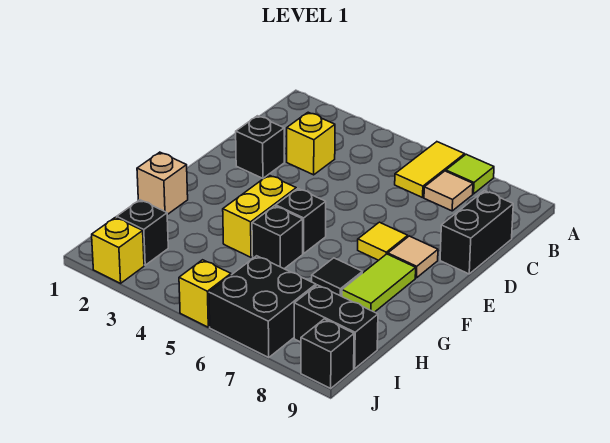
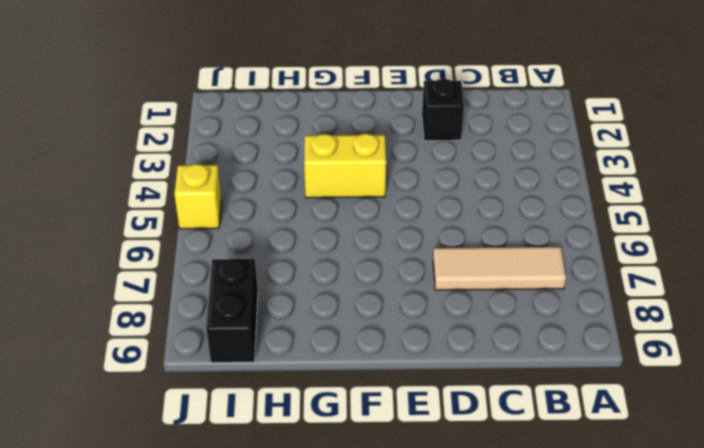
tan tile B7:D7 level 1 -> tan tile B7 level 1
none -> yellow tile A6:B6 level 1
none -> lime tile A7 level 1
none -> yellow brick C3 level 1

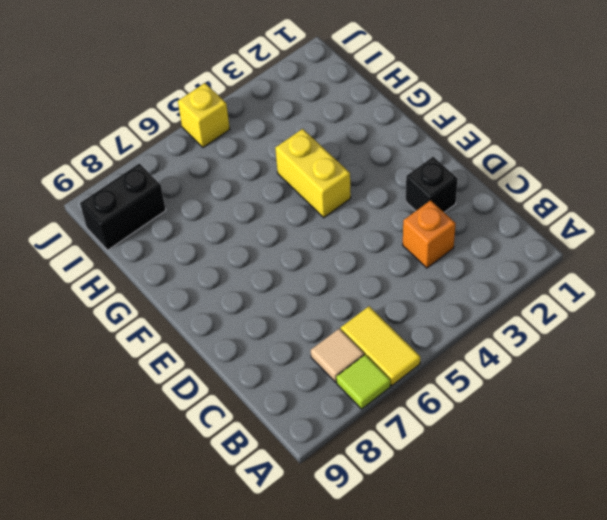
orange brick C3 level 1 -> yellow brick C3 level 1
none -> black brick C9:D9 level 1
none -> yellow tile E7 level 1
none -> tan tile E8 level 1

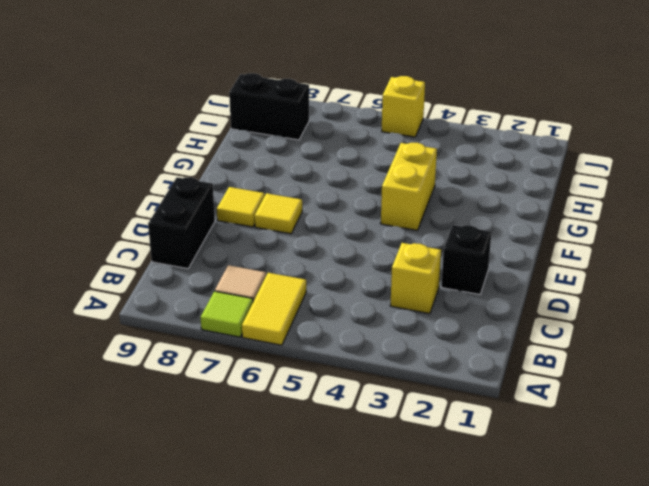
yellow tile E8 level 1 -> tan tile E8 level 1
none -> black brick F5 level 1
none -> lime tile F8:G8 level 1
none -> tan brick G1 level 1

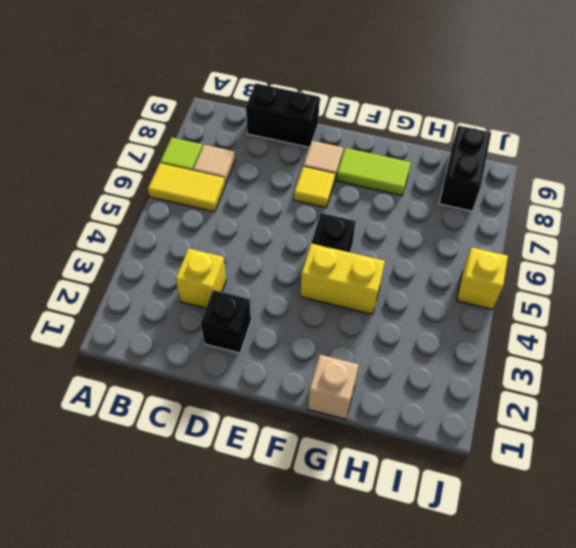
none -> black brick G5 level 1
none -> black tile G7 level 1
none -> black brick I2 level 1

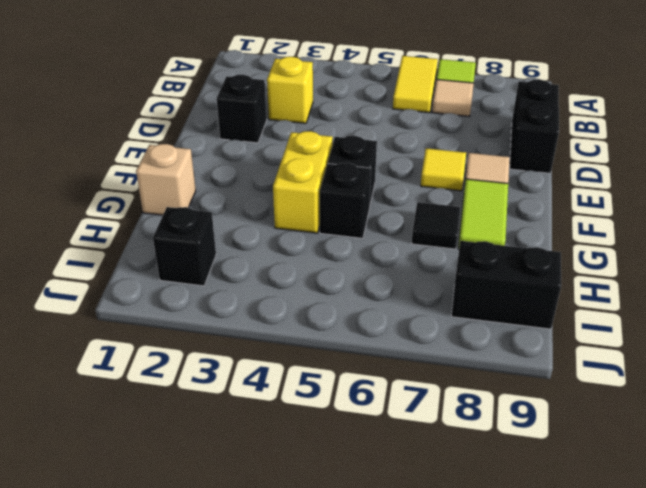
none -> black brick I6:J7 level 1
none -> yellow brick J2 level 1
none -> yellow brick J5 level 1

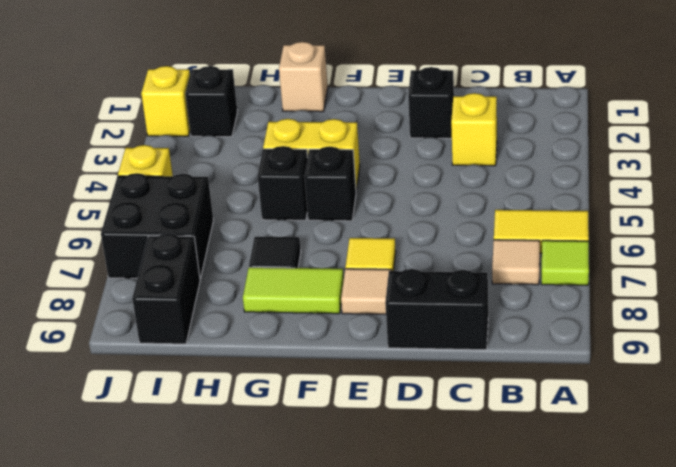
none -> black brick J9 level 1

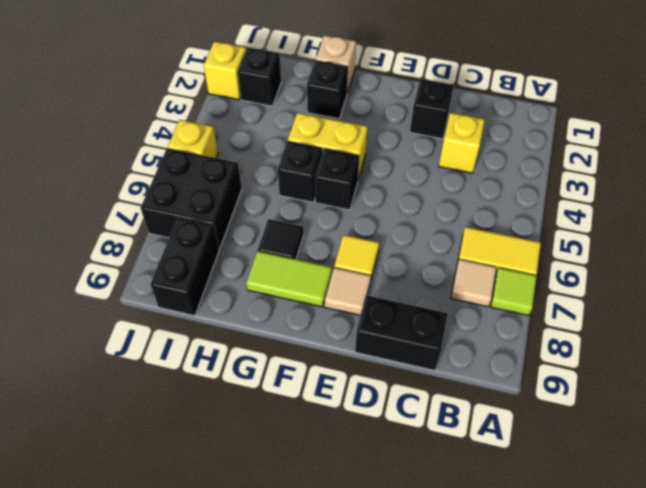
black brick G2 level 1 -> black brick J9 level 1

